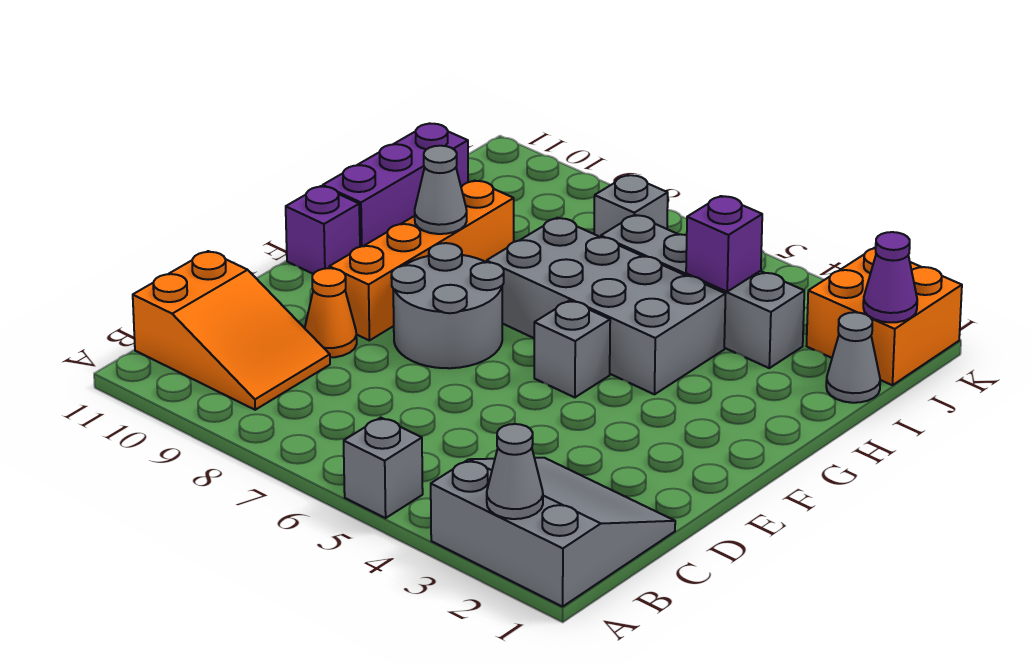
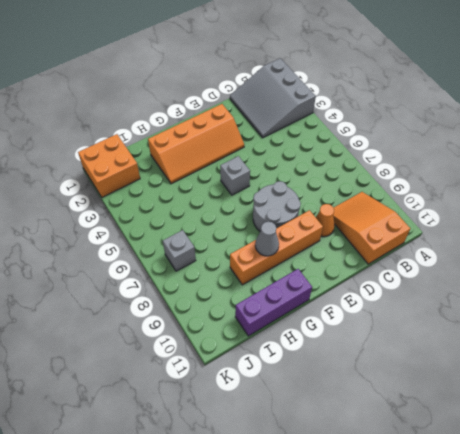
orange slope E2:H3 level 1 top 2 -> none
none -> grey brick A5 level 1
none -> purple brick F11 level 1
none -> grey brick G4:H7 level 1

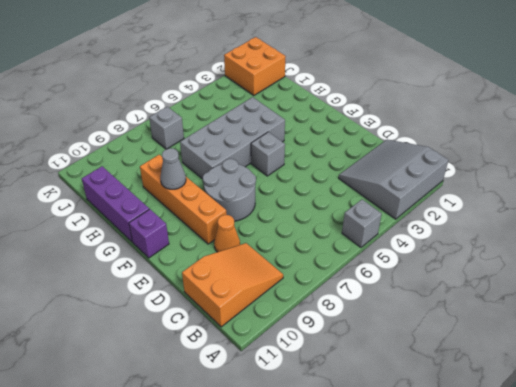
none -> grey cone I1 level 1
none -> grey brick I3:I6 level 1
none -> grey cone A2 level 2

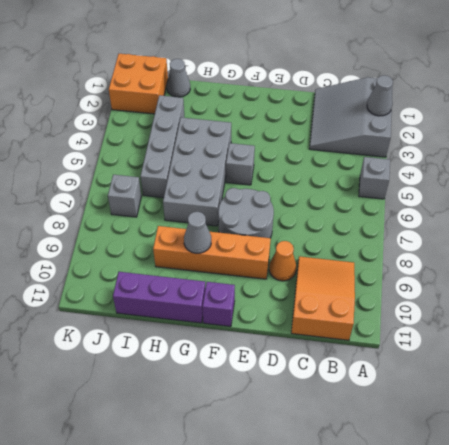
none -> purple brick I4 level 2
none -> purple cone J1 level 2

